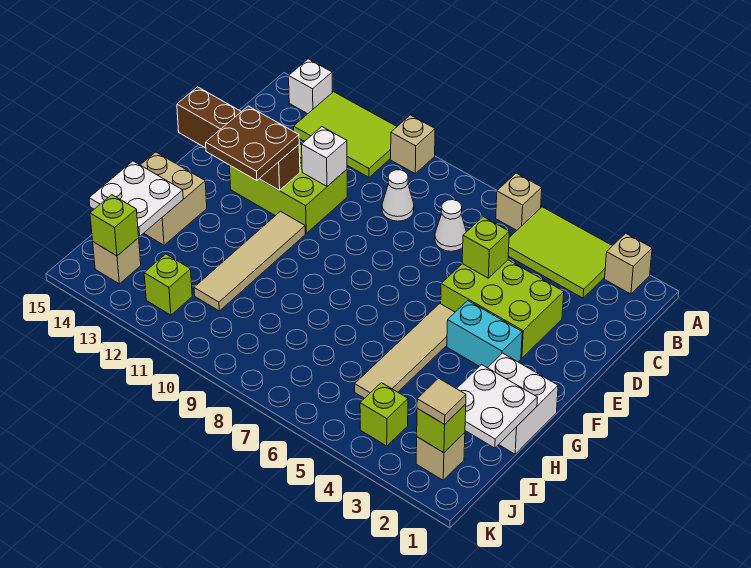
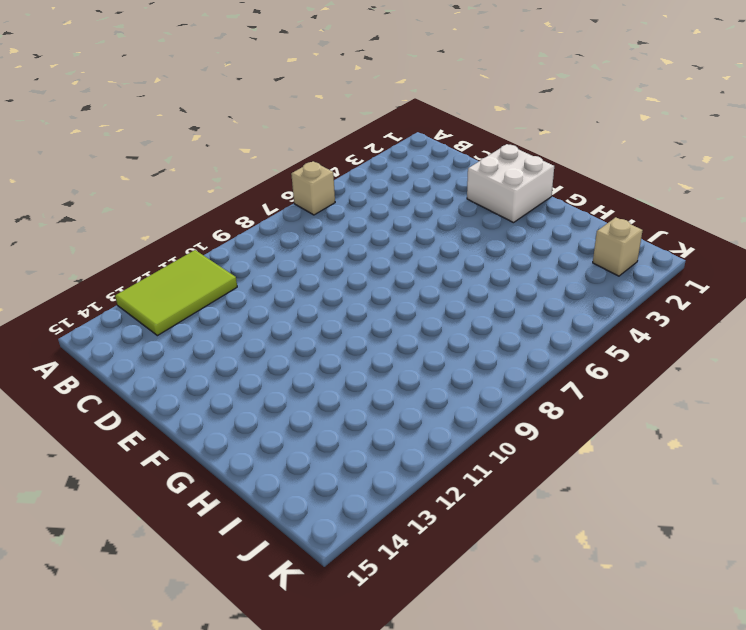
white brick E1:F2 level 1 -> white brick G1:H2 level 1
none -> tan brick A2 level 1
none -> lime tile A3:B5 level 1
none -> tan brick A10 level 1

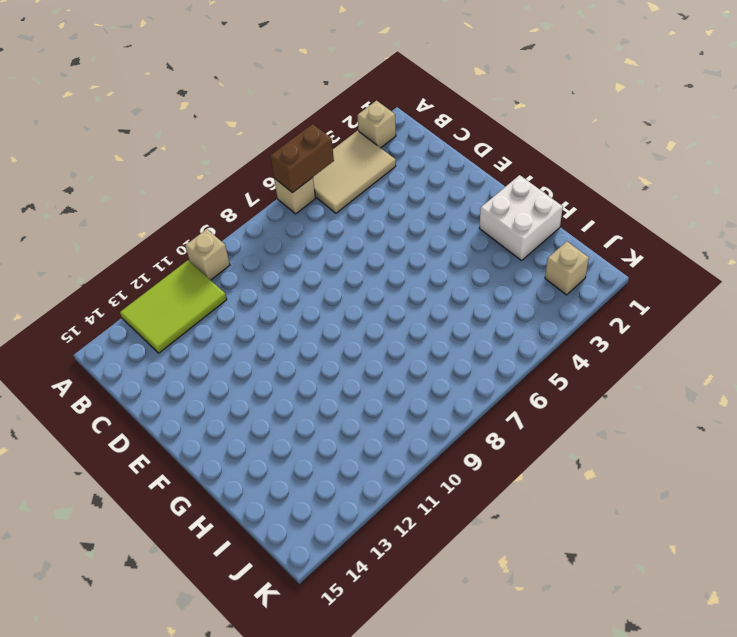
tan tile A3:B5 level 1 -> lime tile A3:B5 level 1
brown brick A5:A6 level 2 -> none
none -> white brick A14 level 1
none -> white cone C7 level 1
none -> white cone C9 level 1

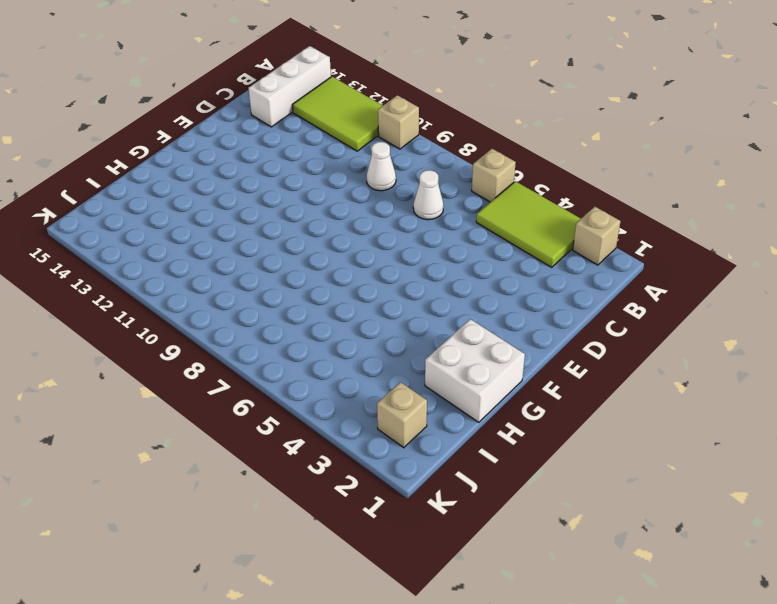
white brick A14:C14 level 1 -> white brick A14 level 1
none -> lime brick D3:E5 level 1
none -> lime brick D11:E13 level 1
none -> cyan brick F3:F4 level 1

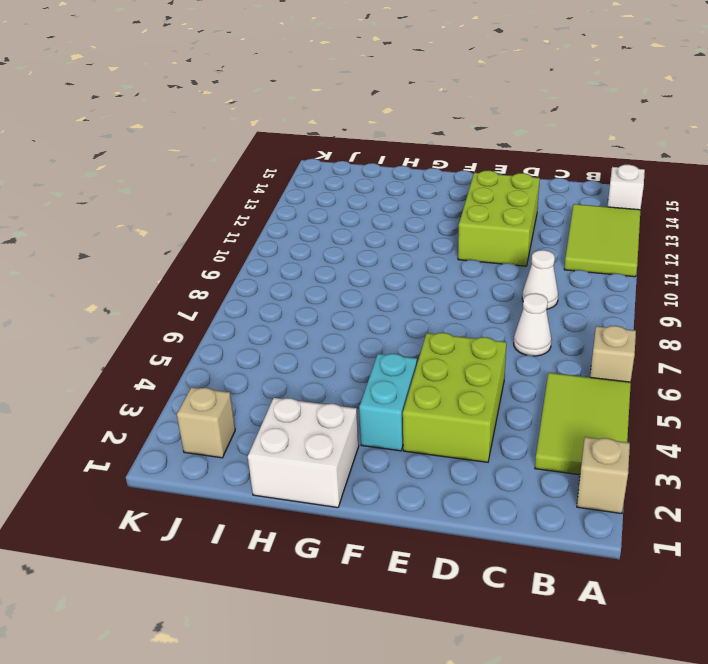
none -> tan brick A10 level 1
none -> tan tile F5:I5 level 1
none -> tan tile F11:I11 level 1

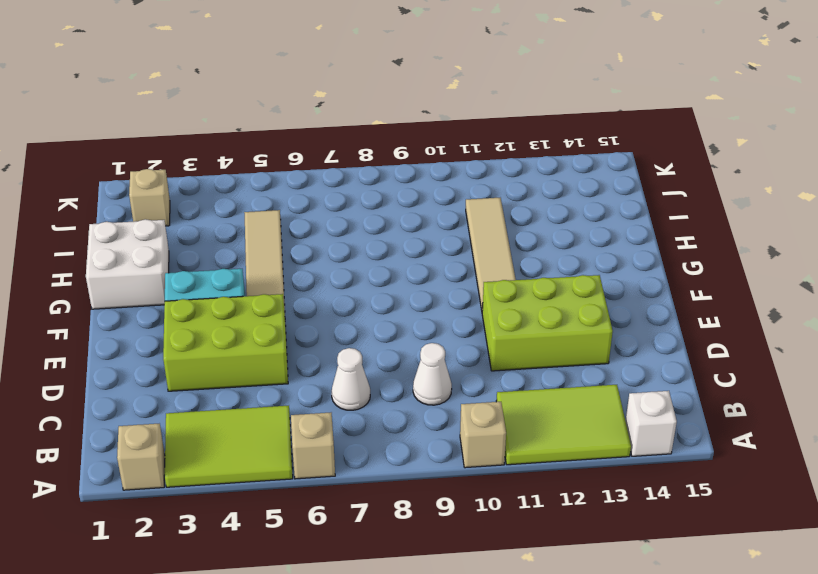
none -> tan brick G14:H15 level 1
none -> lime brick J4 level 1
none -> lime brick J12 level 1

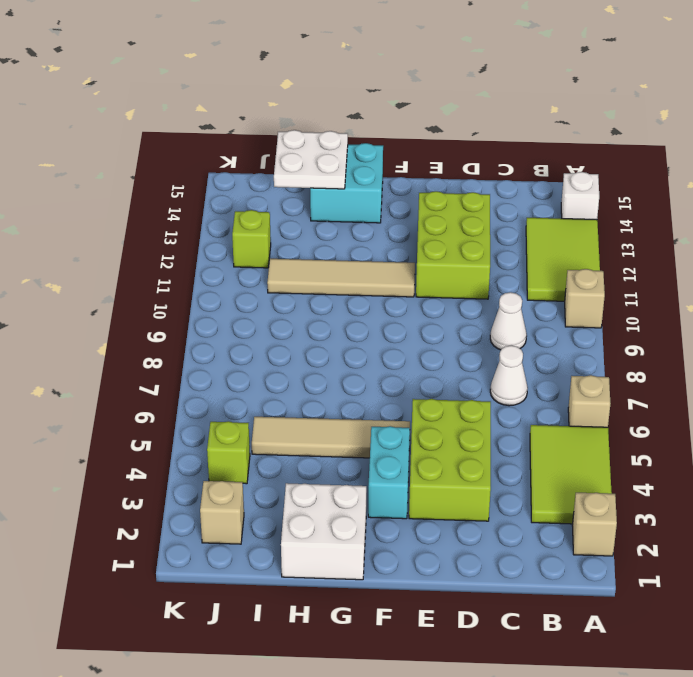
cyan brick G14:H15 level 1 -> tan brick G14:H15 level 1
none -> tan brick J14 level 1
none -> lime brick D5 level 2
none -> white brick D11 level 2

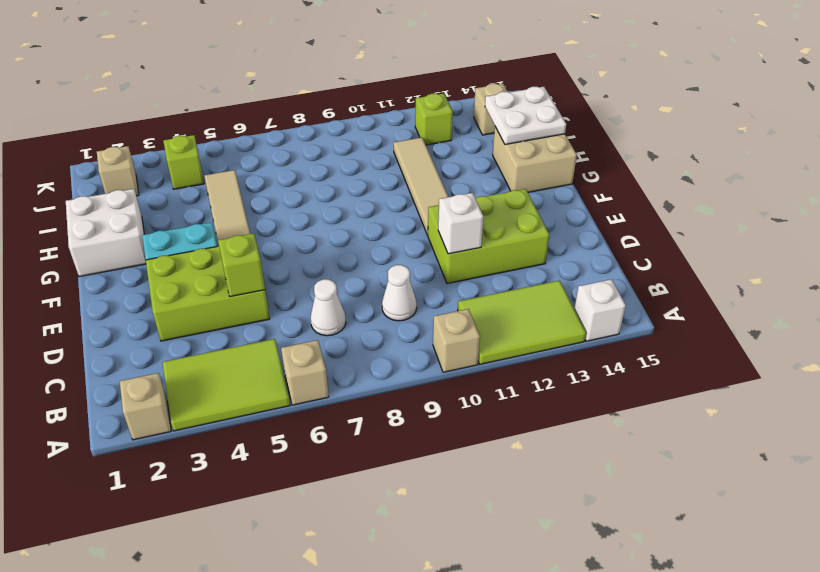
none -> brown brick E12:E15 level 2
none -> white plate H1:I2 level 2
none -> lime brick J2 level 2

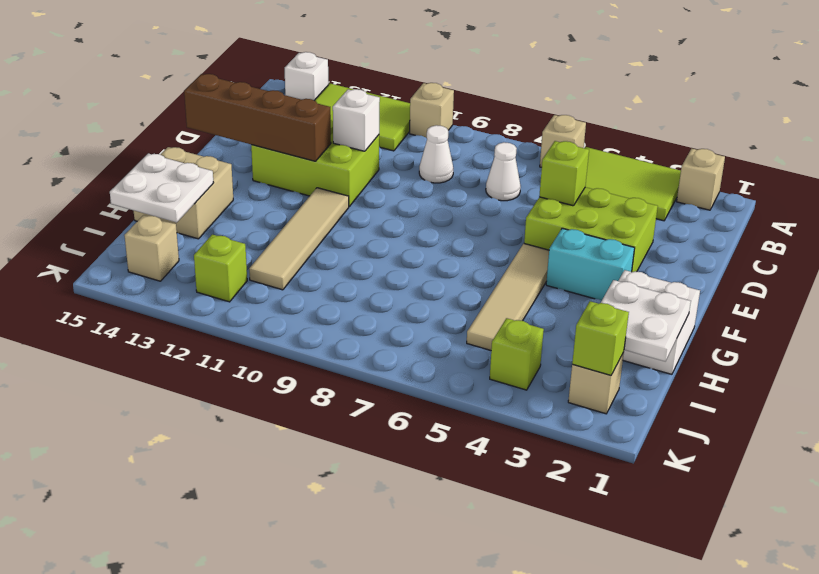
none -> lime brick J14 level 2
none -> brown plate E12:F13 level 3
none -> tan tile J2 level 3

